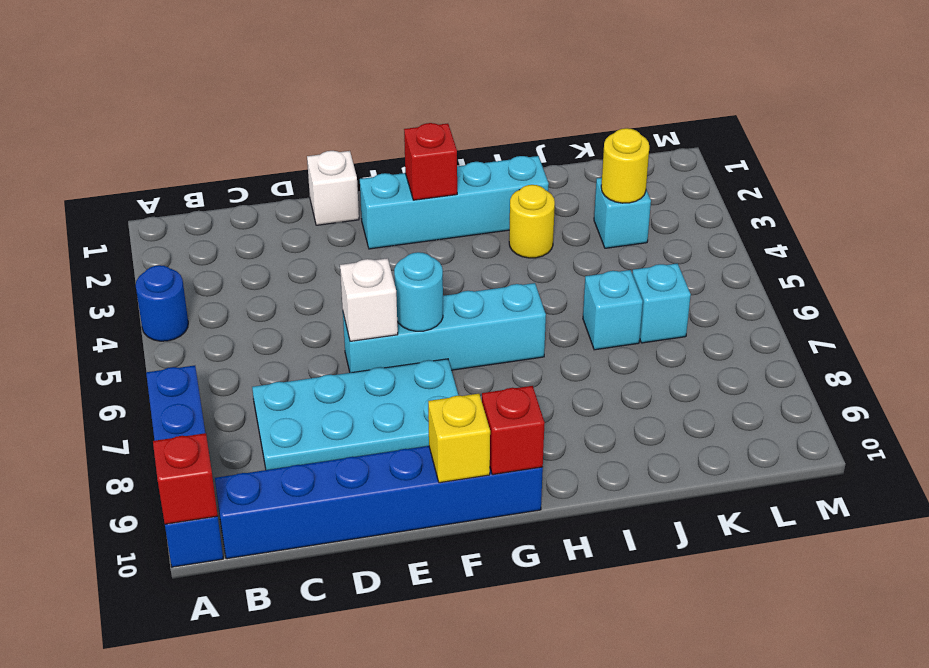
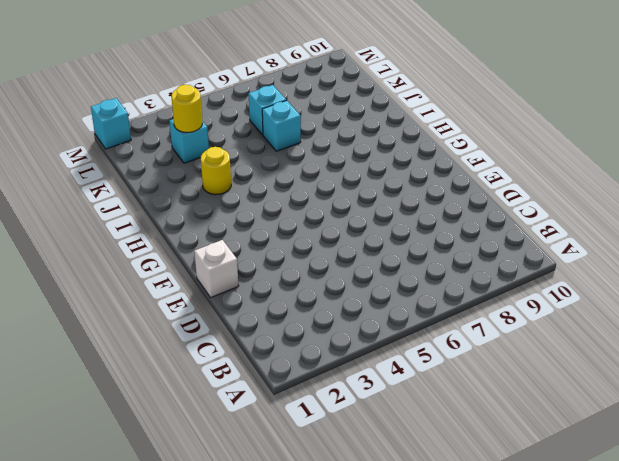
cyan brick M1 level 1 -> none
none -> blue round brick A4 level 1
none -> blue brick A7:A10 level 1
none -> blue brick B10:G10 level 1

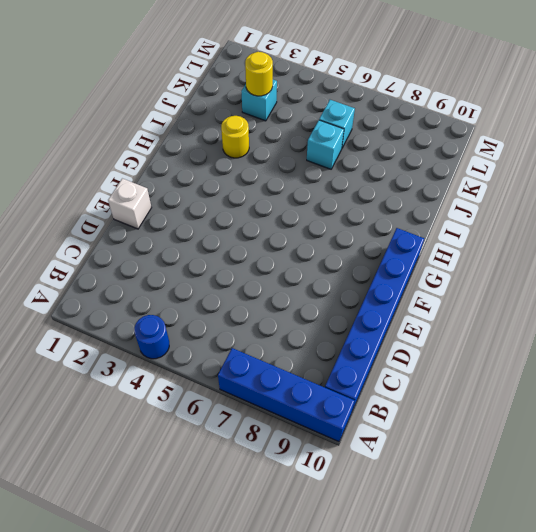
none -> cyan plate C7:F8 level 1
none -> cyan brick E6:H6 level 1
none -> cyan brick F2:I2 level 1

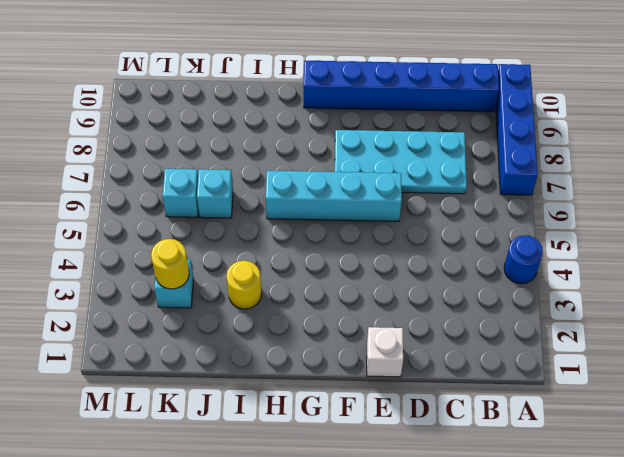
none -> cyan brick F2:I2 level 1
none -> red brick A10 level 2
none -> white brick E6 level 2

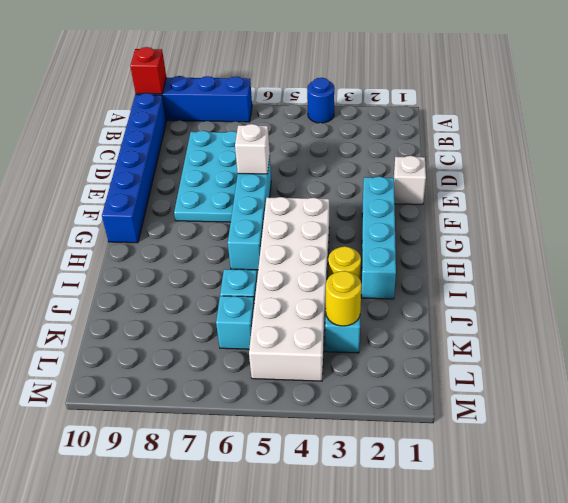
white brick G4:L5 level 1 -> none
none -> cyan round brick F6 level 2
none -> yellow brick F10 level 2
none -> red brick G2 level 2

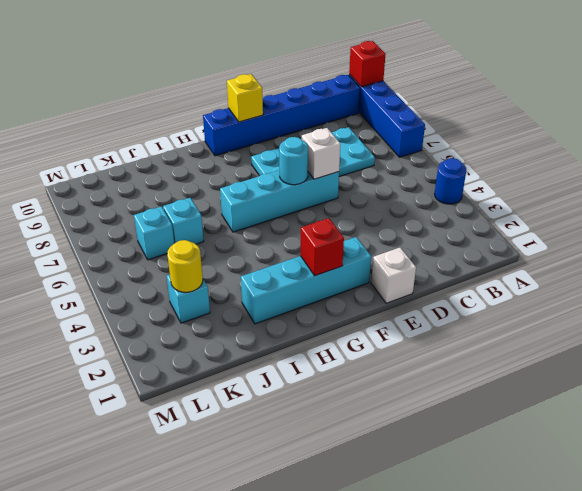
none -> yellow round brick I3 level 1
none -> red brick G10 level 2

